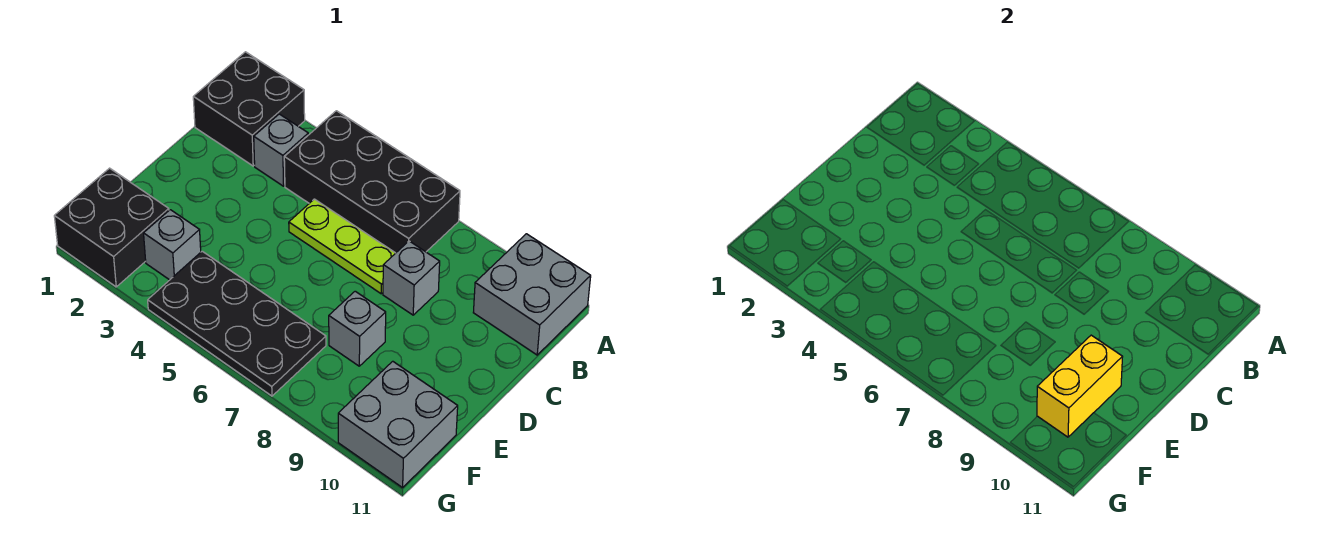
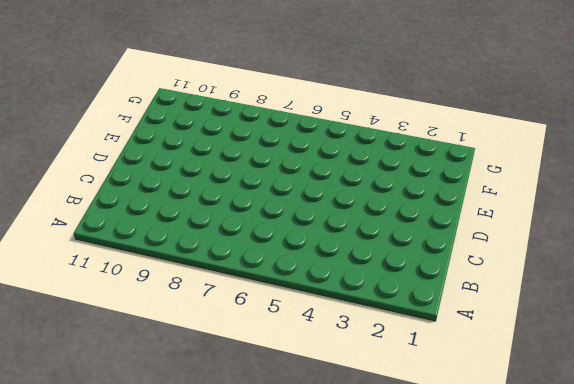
none -> black brick A1:B2 level 1
none -> black brick A4:B7 level 1
none -> grey brick A10:B11 level 1

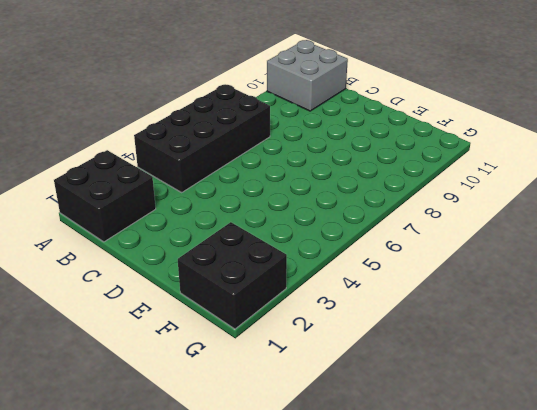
none -> grey brick B3 level 1
none -> lime plate C5:C7 level 1
none -> grey brick C8 level 1

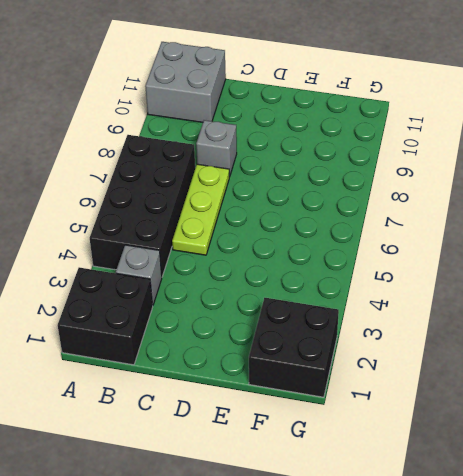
none -> grey brick E8 level 1
none -> grey brick F3 level 1
none -> black plate F4:G7 level 1

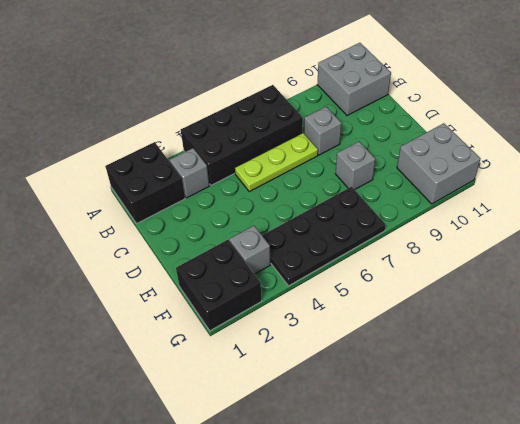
none -> yellow brick E10:F10 level 2

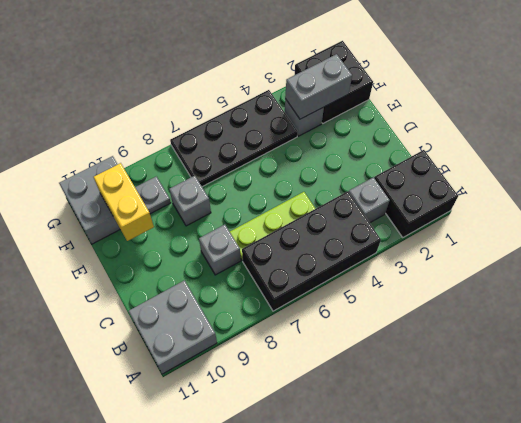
grey brick F2:F3 level 2 -> none
grey plate F9 level 1 -> none

